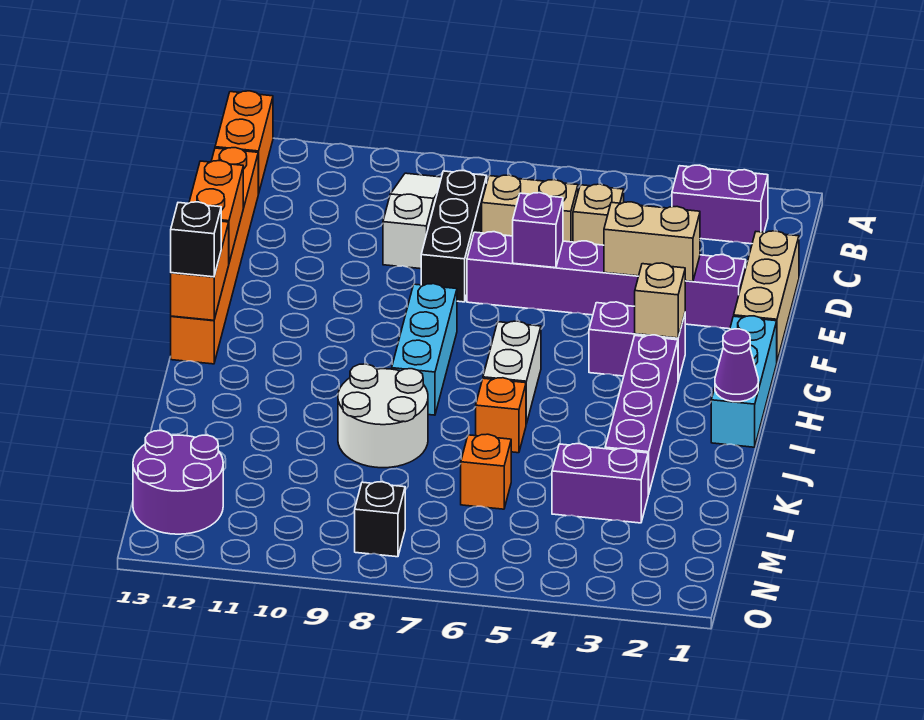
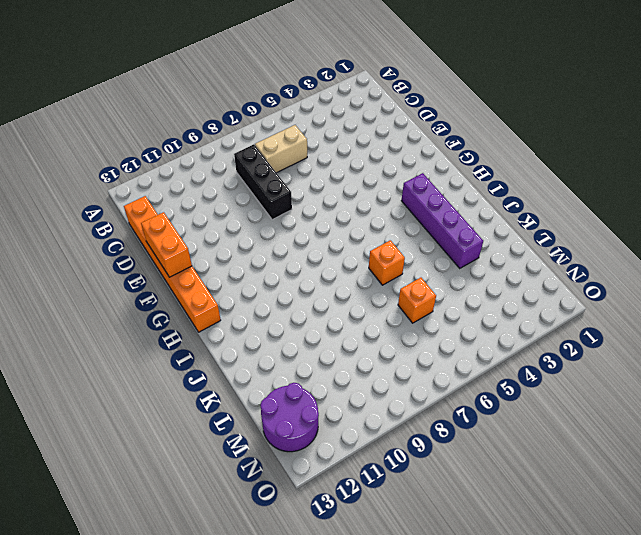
none -> orange brick A13:B13 level 1
none -> purple brick B2:B3 level 1
none -> white slope B9:D9 level 1 top D

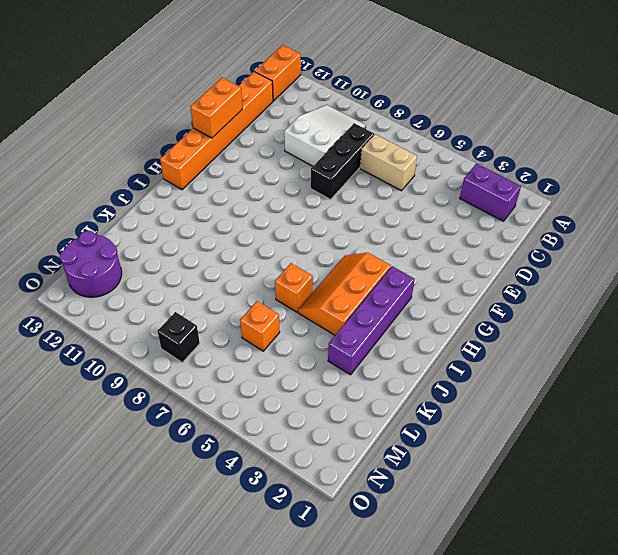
white slope B9:D10 level 1 top D -> white slope B9:D9 level 1 top D
orange slope H4:J5 level 1 top 4 -> none
none -> tan brick C5 level 1
none -> tan brick D1:F1 level 1
none -> purple brick E2:E7 level 1

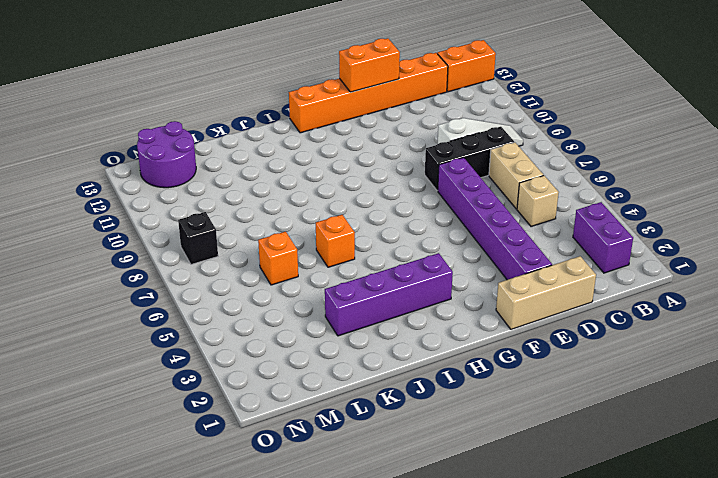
none -> cyan brick G1:I1 level 1
none -> purple brick G3:G4 level 1
none -> cyan brick G8:I8 level 1

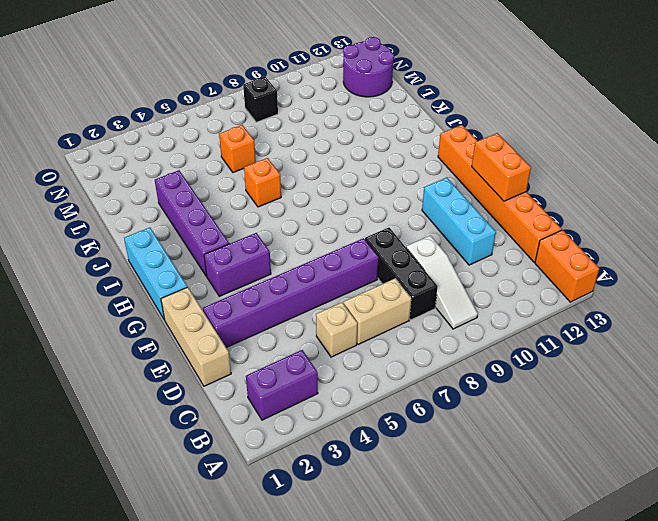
cyan brick D11:F11 level 1 -> cyan brick G8:I8 level 1
none -> white brick H6:I6 level 1
none -> white round brick J8:K9 level 1
none -> purple brick L3:L4 level 1

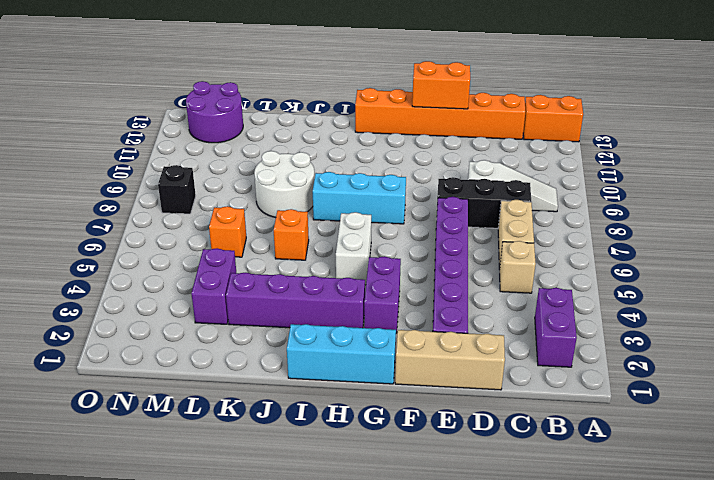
white brick H5:H6 level 1 -> white brick H6:I6 level 1
none -> tan brick E3:E4 level 2
none -> purple brick E6 level 2
none -> tan brick G3 level 2

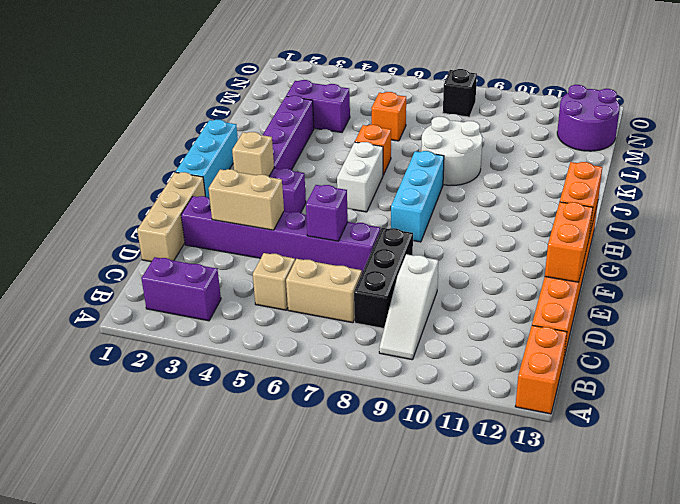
none -> purple cone I1 level 2
none -> black brick H13 level 3

